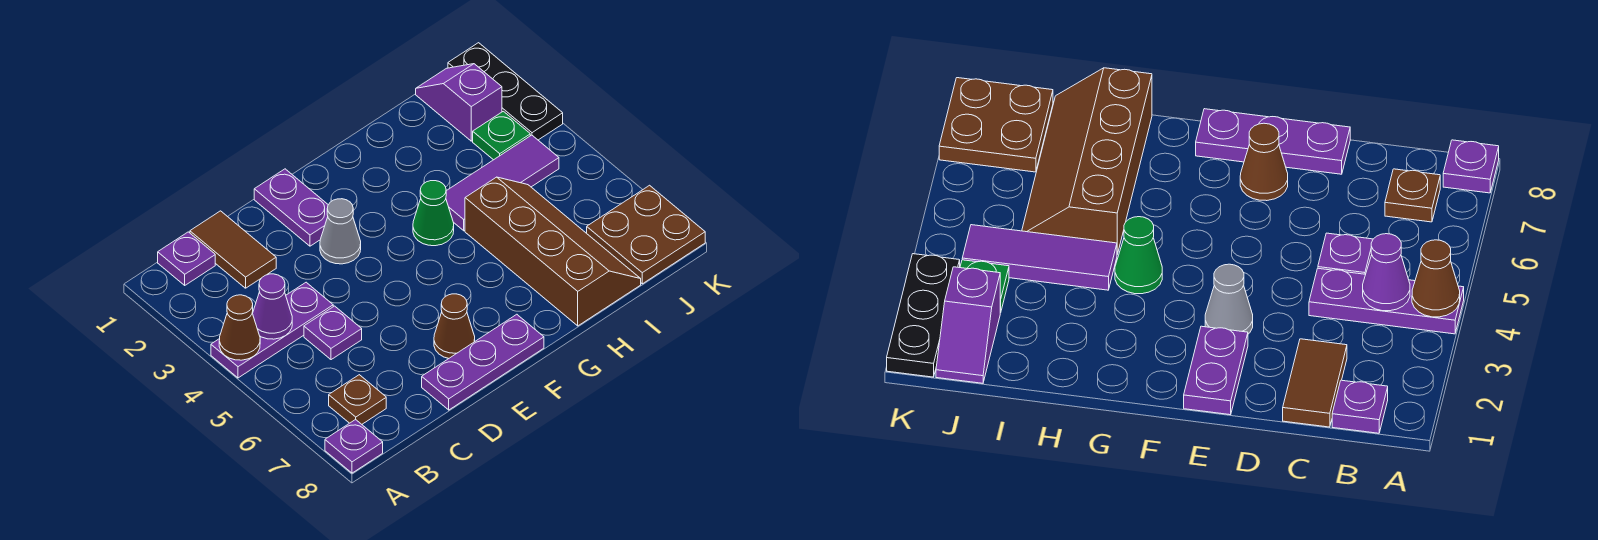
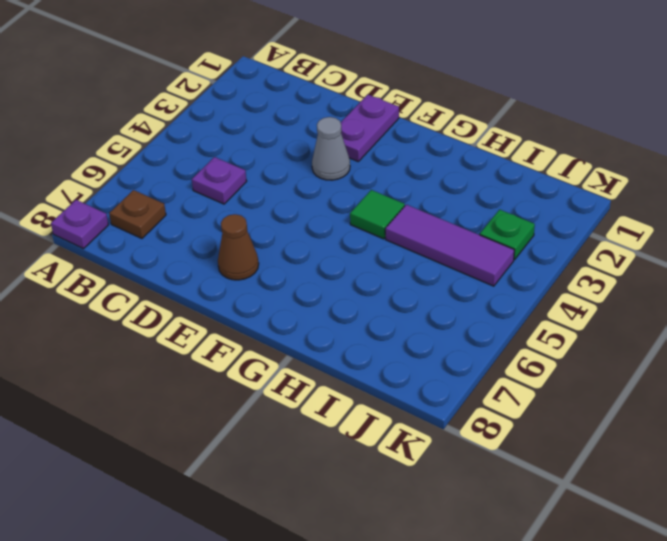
green tile G4 level 1 -> green cone G4 level 1
none -> purple plate A4:C4 level 1
none -> purple plate B1 level 1
none -> brown tile C1:C2 level 1

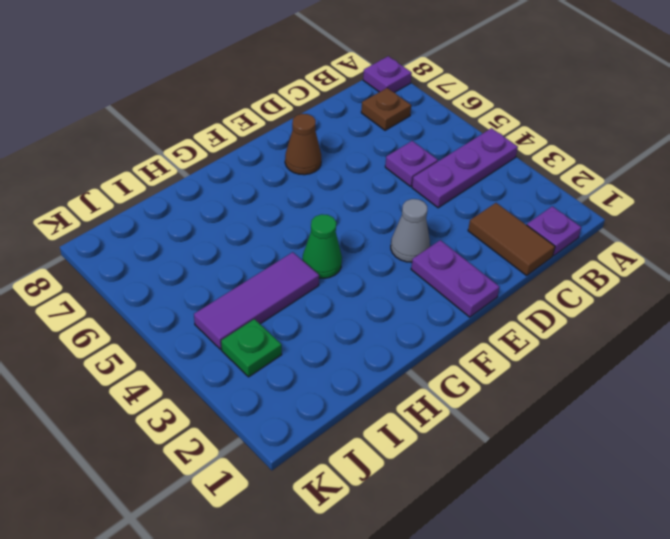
none -> purple plate D8:F8 level 1
none -> brown slope H5:I8 level 1 top H
none -> purple slope J1:J2 level 1 top 2

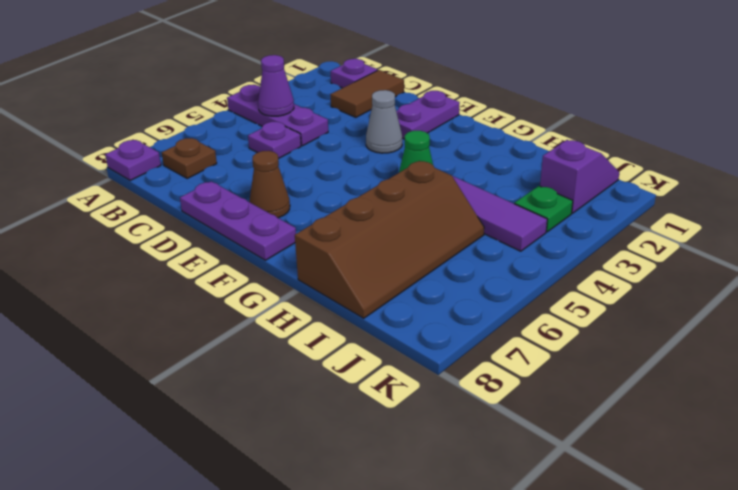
none -> brown plate J7:K8 level 1
none -> black plate K1:K3 level 1
none -> brown cone A4 level 2

